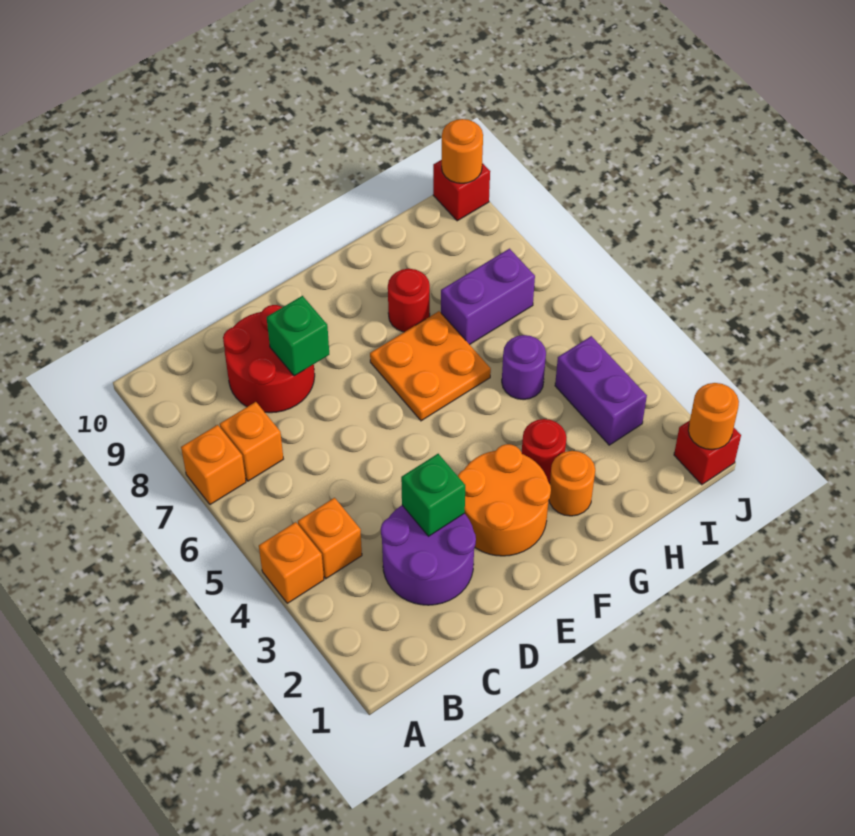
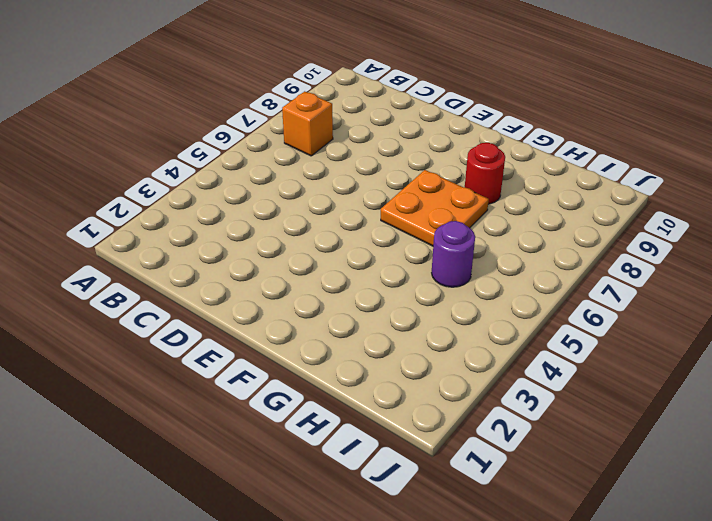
none -> orange brick A4 level 1
none -> orange brick A7 level 1
none -> orange brick B4 level 1

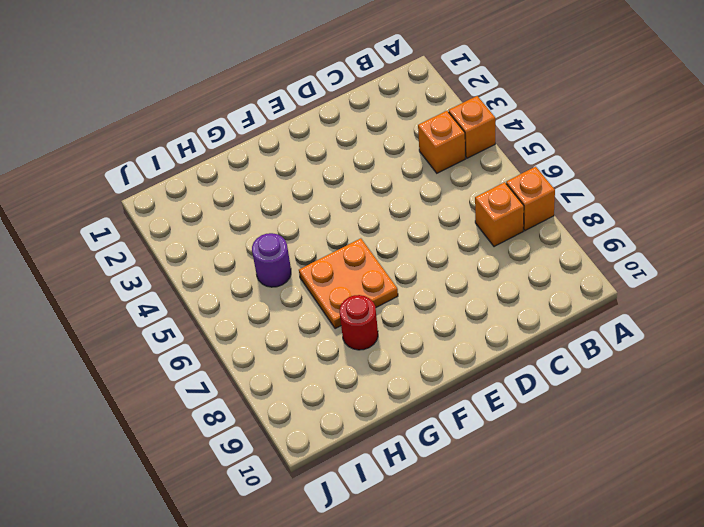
none -> purple round brick C2:D3 level 1
none -> red round brick C8:D9 level 1
none -> orange round brick E2:F3 level 1

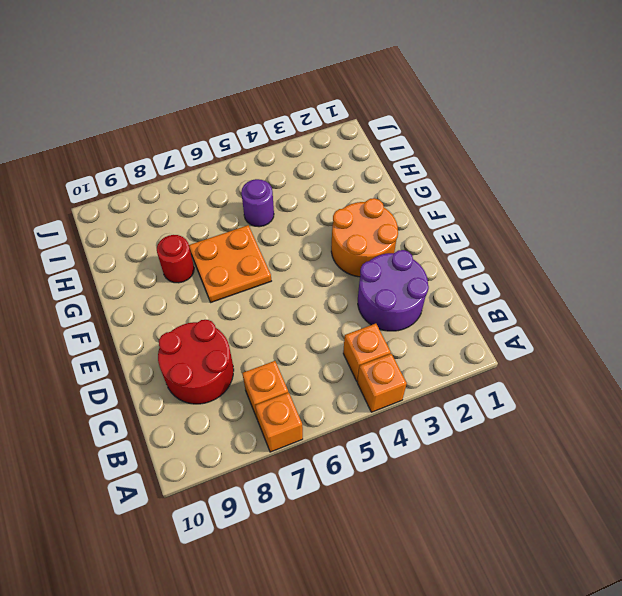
none -> orange round brick G2 level 1
none -> red round brick G3 level 1
none -> purple brick H7:I7 level 1

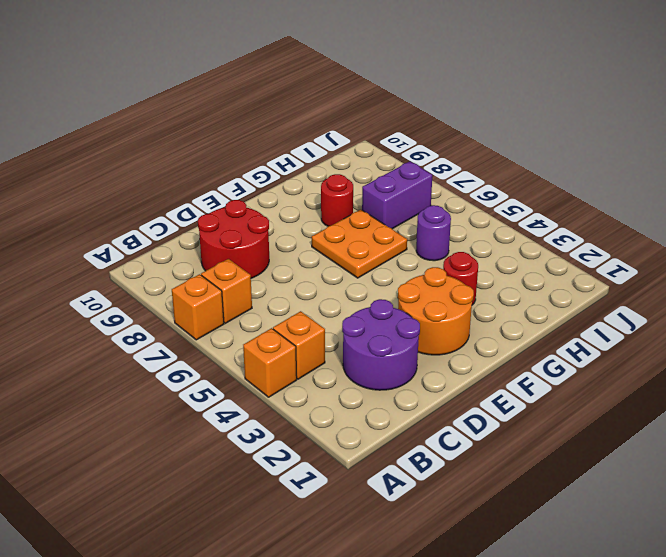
none -> orange round brick G2 level 1
none -> purple brick I3:I4 level 1
none -> red brick J1 level 1

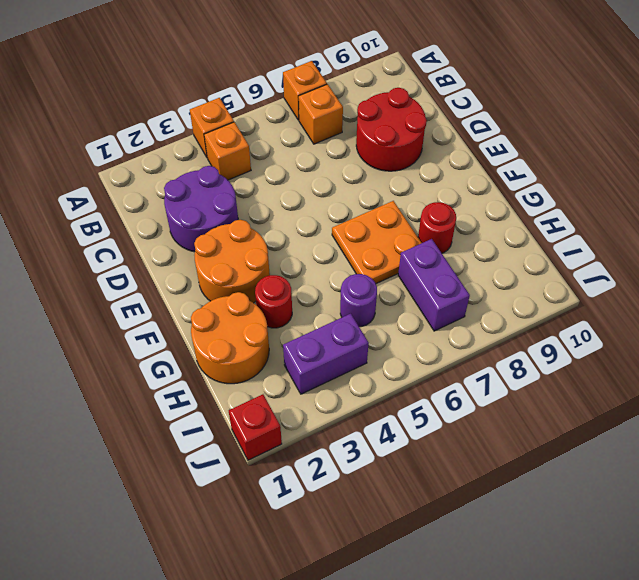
orange round brick G1:H2 level 1 -> orange round brick G2 level 1
none -> red brick J10 level 1
none -> green brick D3 level 2
none -> green brick D8 level 2

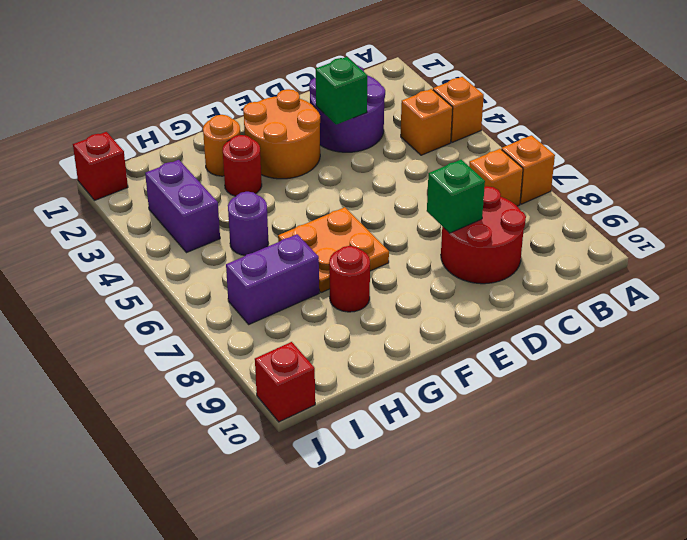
none -> orange round brick J1 level 2
none -> orange round brick J10 level 2

